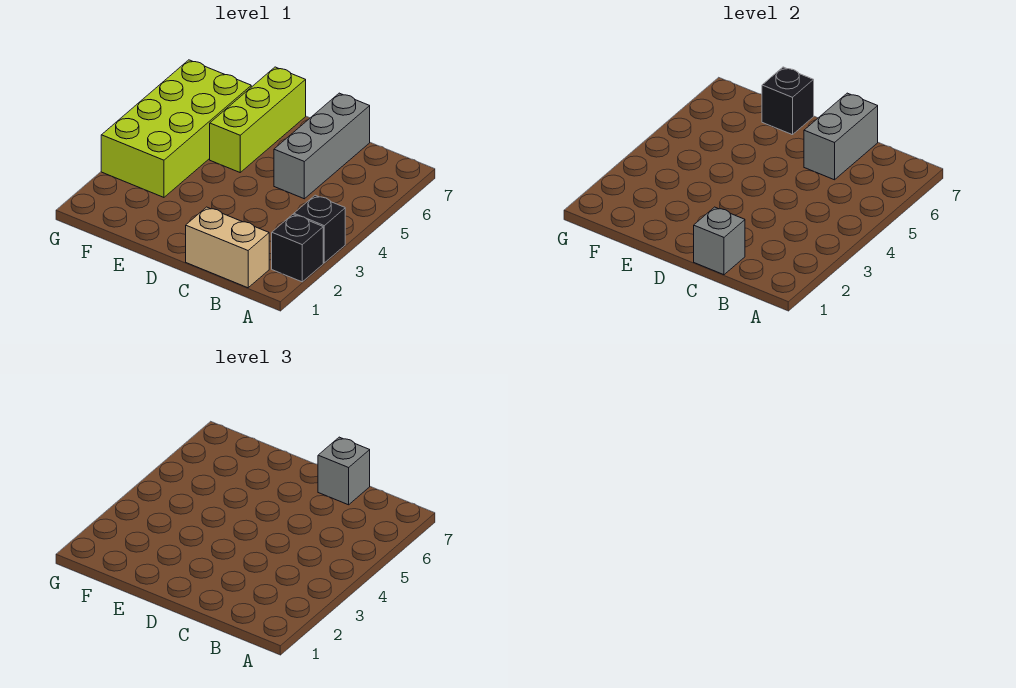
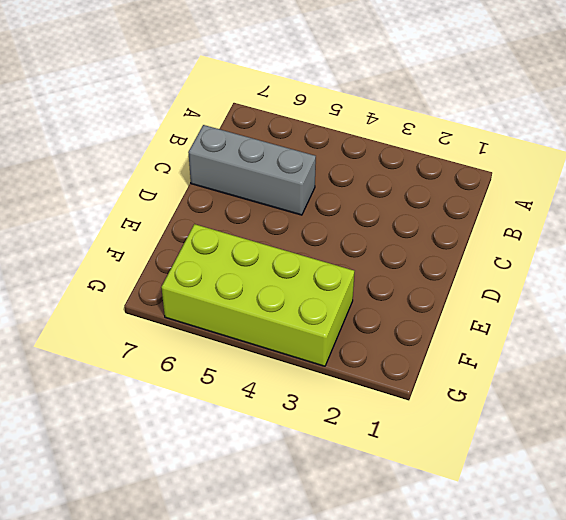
none -> black brick A2 level 1
none -> black brick A3 level 1

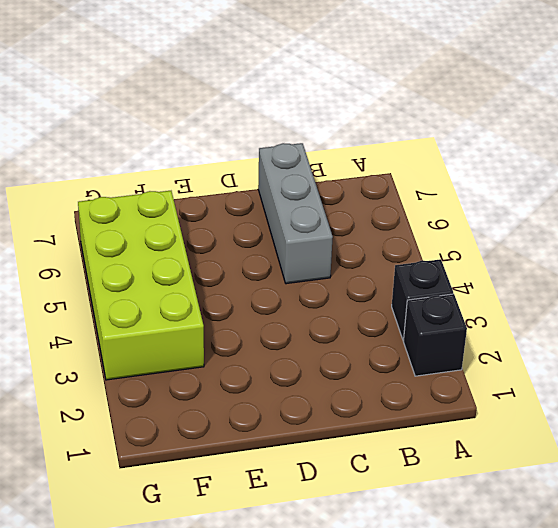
none -> tan brick B1:C1 level 1
none -> lime brick E5:E7 level 1

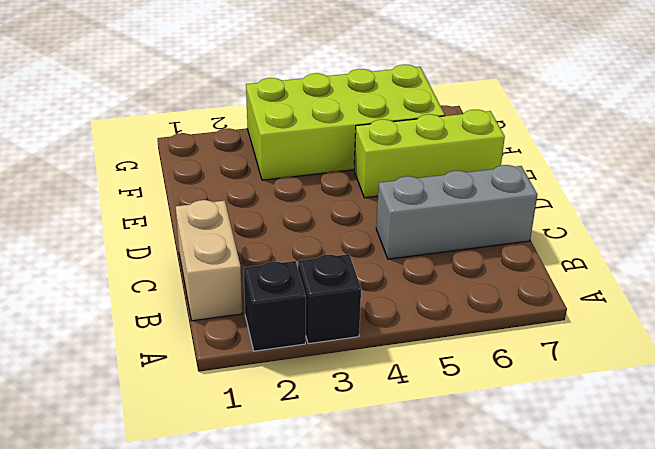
none -> grey brick C1 level 2
none -> grey brick C6:C7 level 2

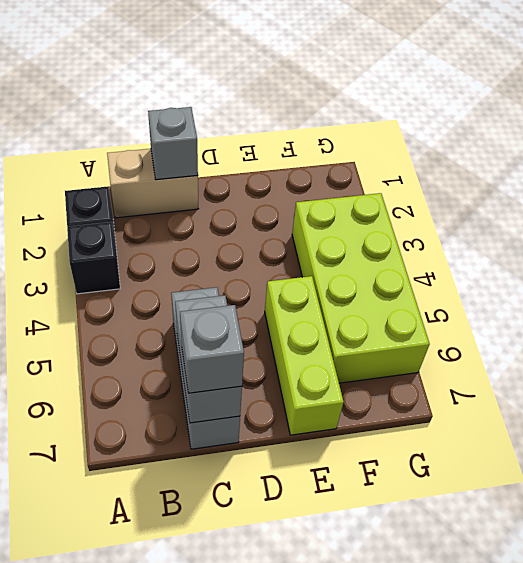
none -> black brick E7 level 2

